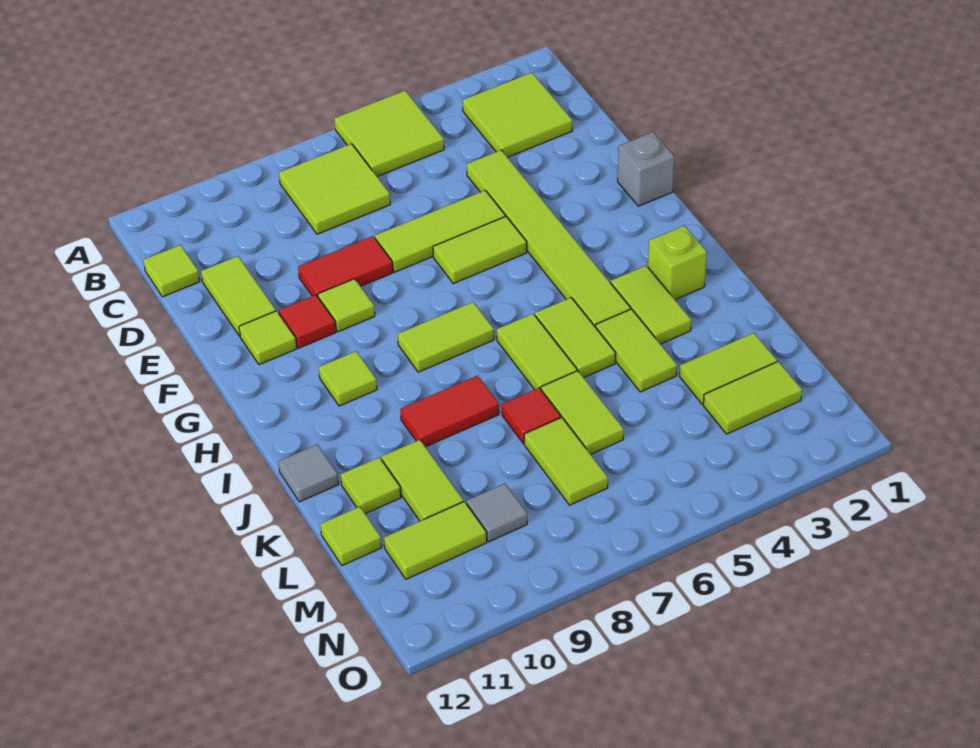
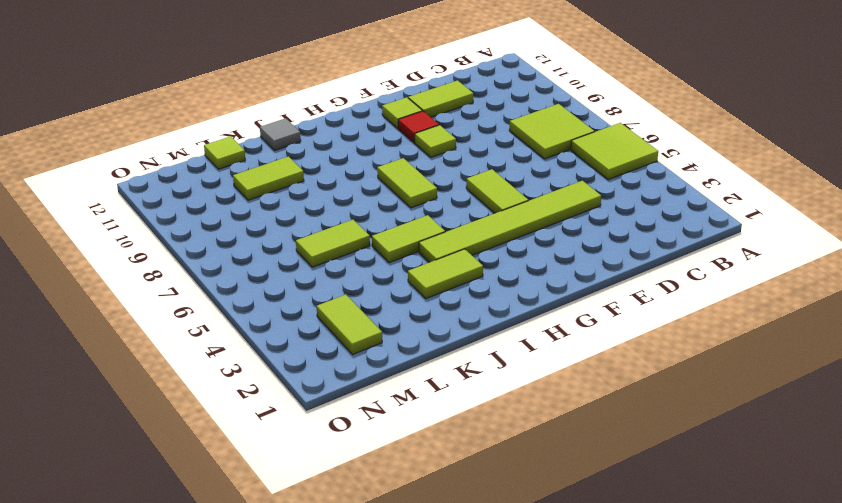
none -> lime tile B2:C3 level 1
none -> lime tile C12 level 1
none -> lime tile E5:E7 level 1
none -> red tile E8:E9 level 1

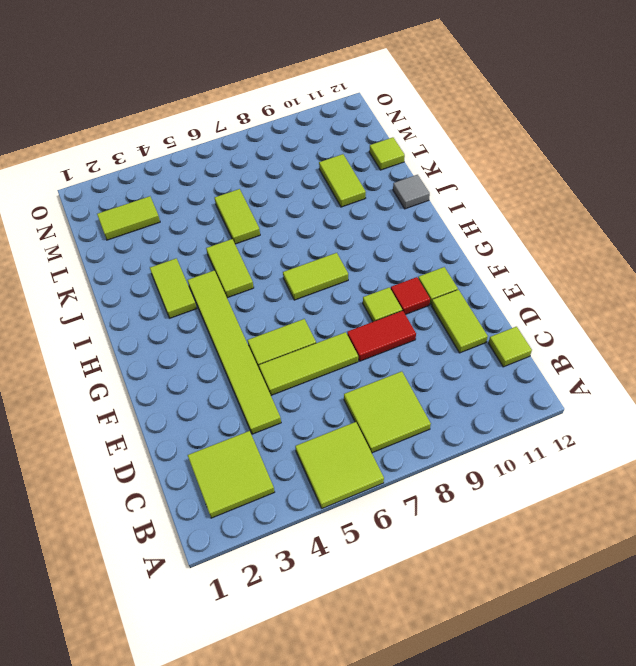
none -> grey brick F1 level 1
none -> lime tile H10 level 1
none -> lime brick I2 level 1
none -> lime tile I6:J6 level 1

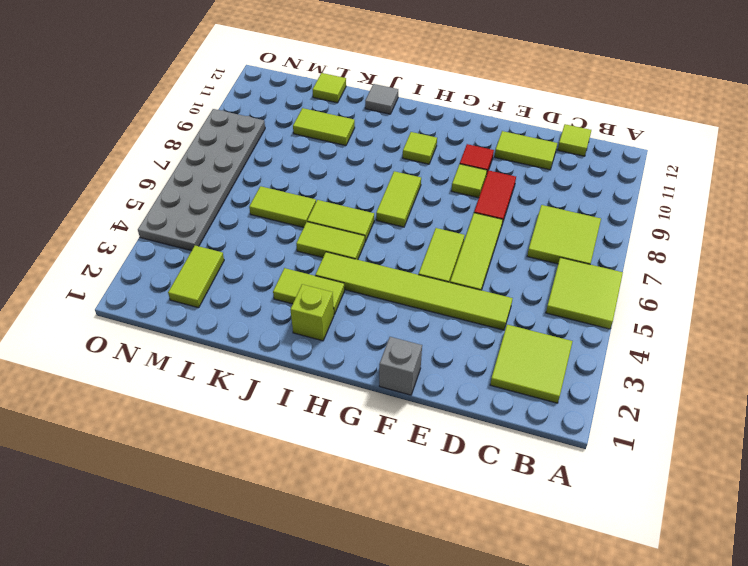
grey plate N4:O9 level 1 -> none
none -> lime tile F11 level 1
none -> lime tile J4:K4 level 1
none -> red tile J8:J9 level 1
none -> red tile K7 level 1

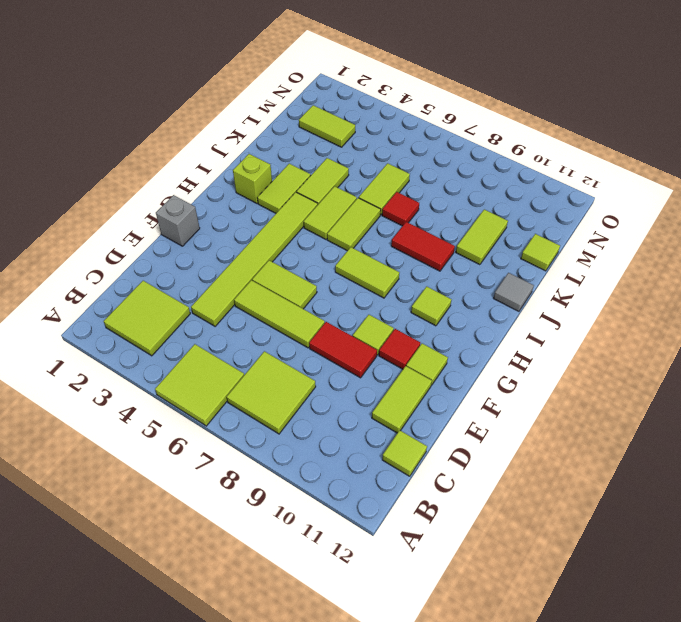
none -> lime tile K11 level 1
none -> lime tile L2:L3 level 1
none -> lime tile L7:M7 level 1
none -> grey tile M9 level 1

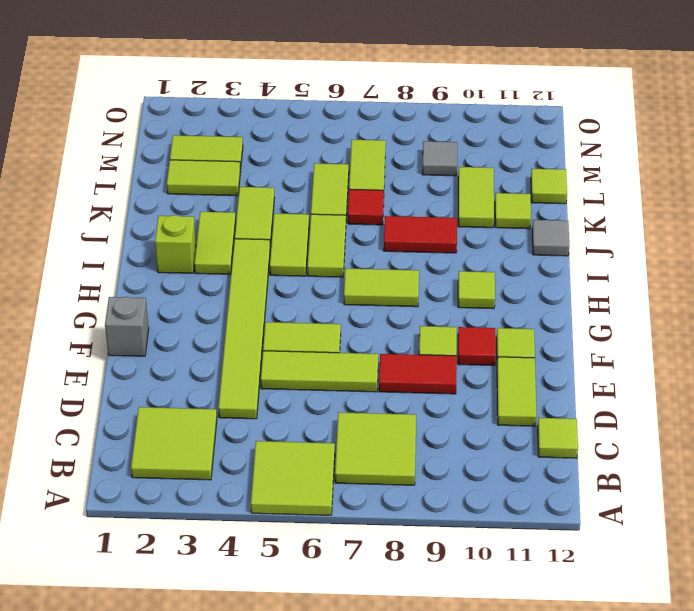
none -> lime tile M10:M11 level 1

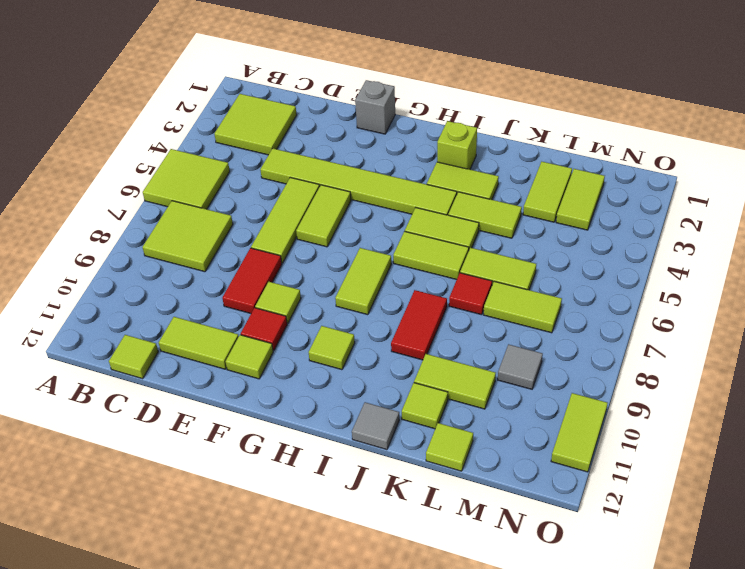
lime tile O10:O11 level 1 -> lime tile M10:M11 level 1

